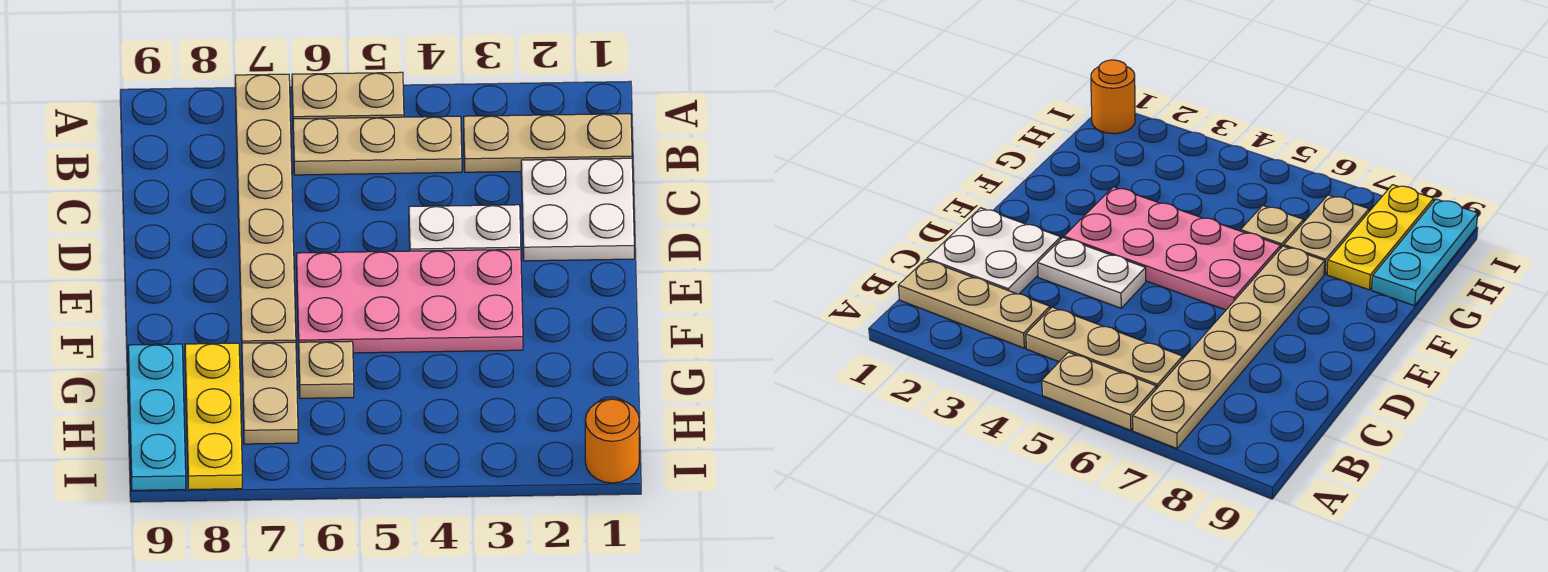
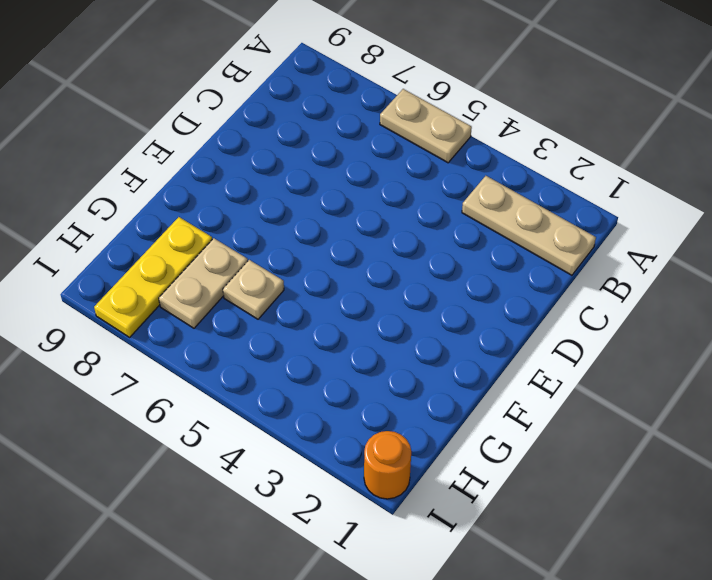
none -> tan plate A7:F7 level 1
none -> tan plate B4:B6 level 1
none -> white plate C1:D2 level 1

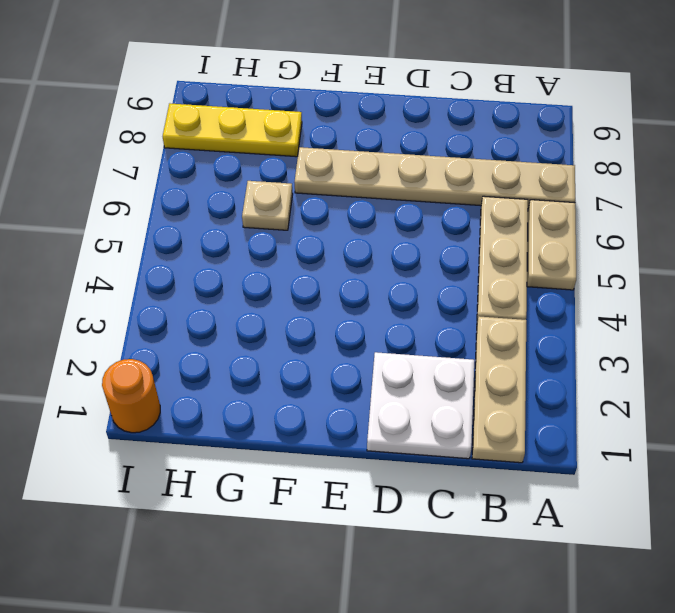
none -> white plate D3:D4 level 1
none -> pink plate E3:F6 level 1
none -> tan plate G7:H7 level 1

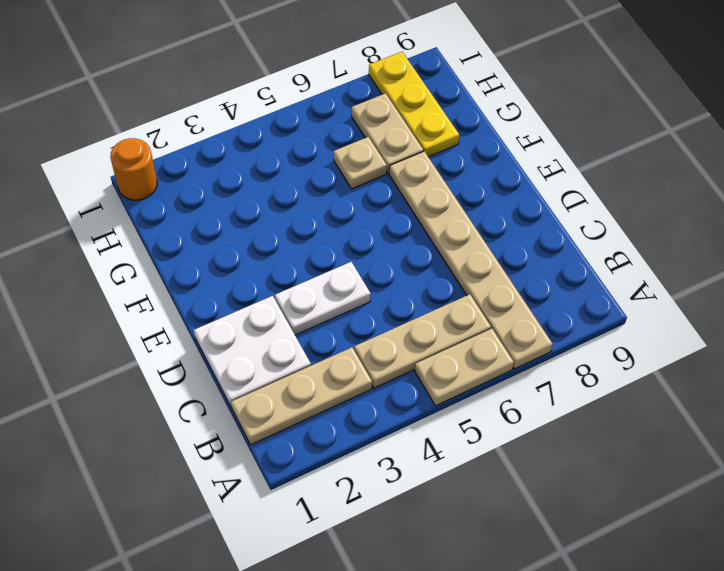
none -> pink plate E3:F6 level 1
none -> cyan plate G9:I9 level 1

